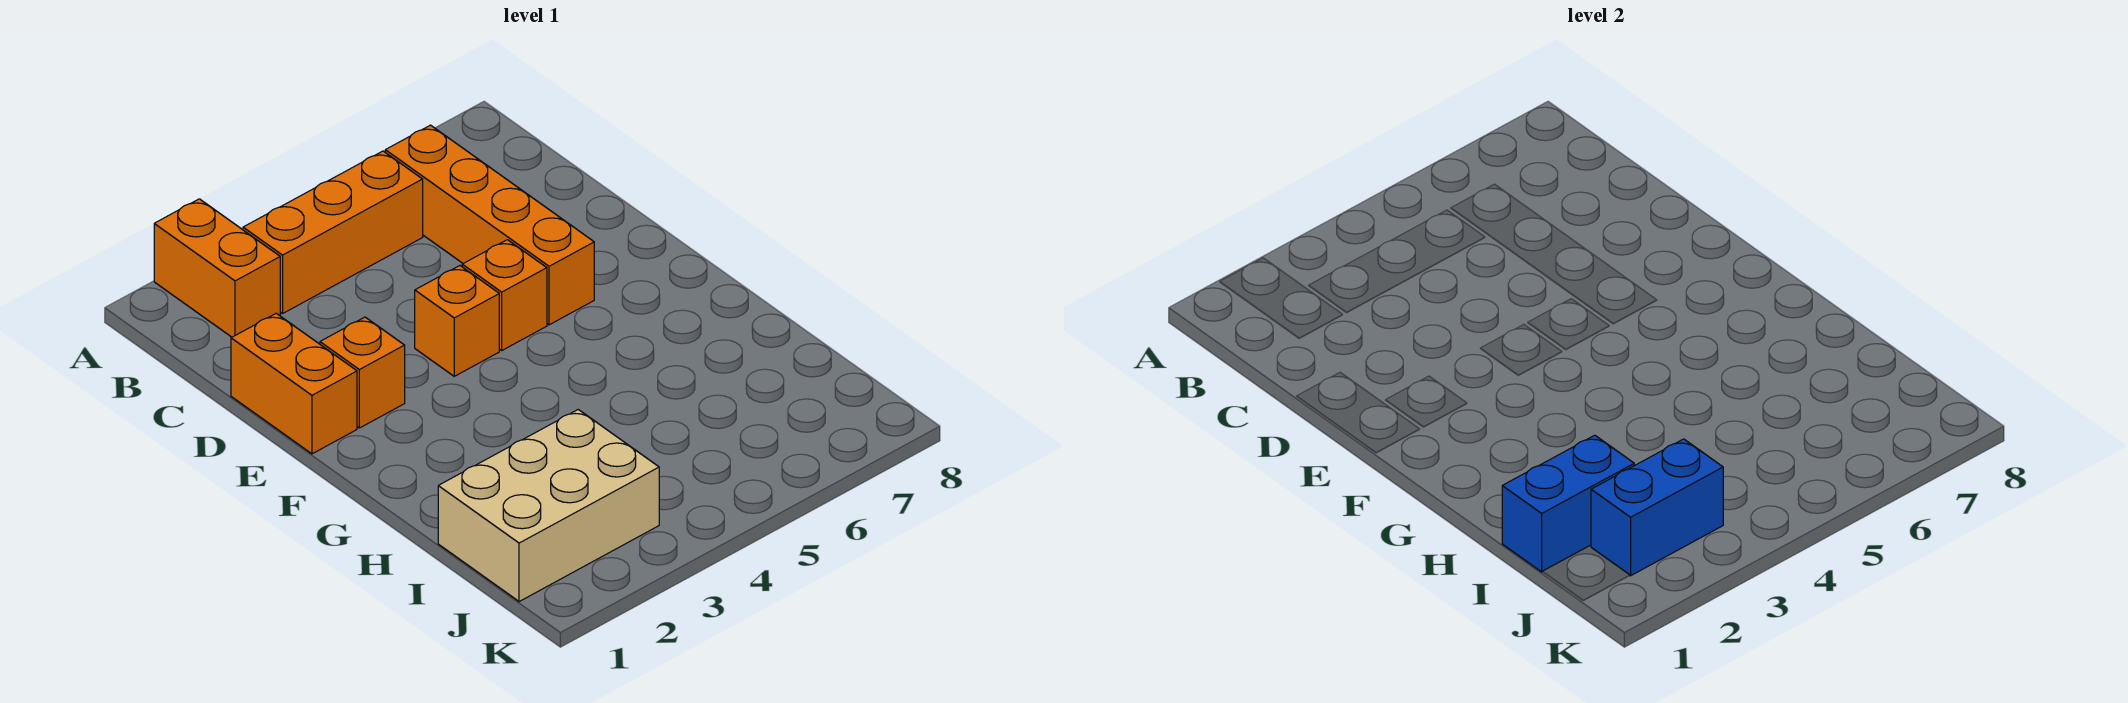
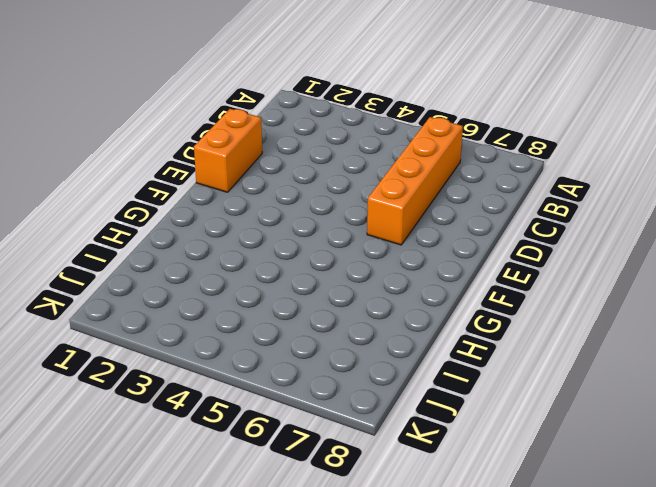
none -> orange brick A2:B2 level 1
none -> orange brick B3:B5 level 1

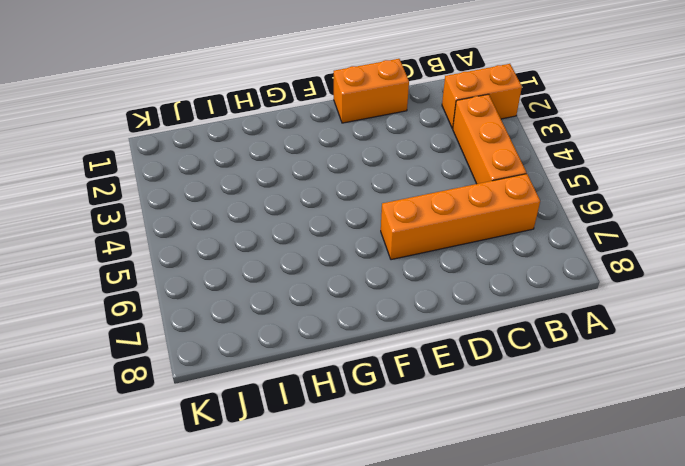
none -> orange brick E2 level 1
none -> orange brick E4 level 1

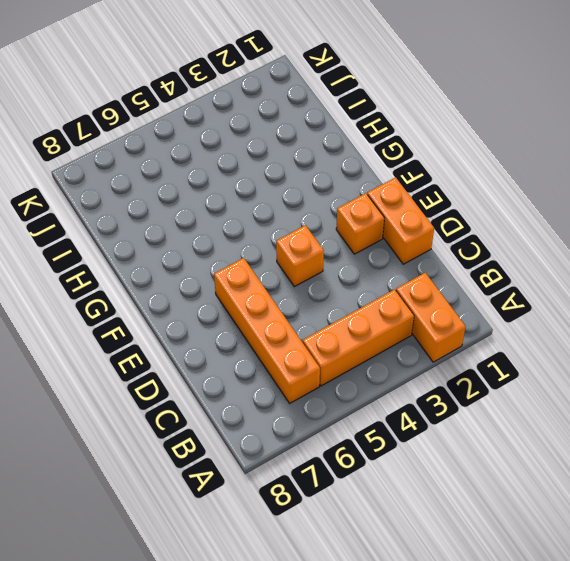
none -> orange brick E5 level 1
none -> tan brick I1:J3 level 1

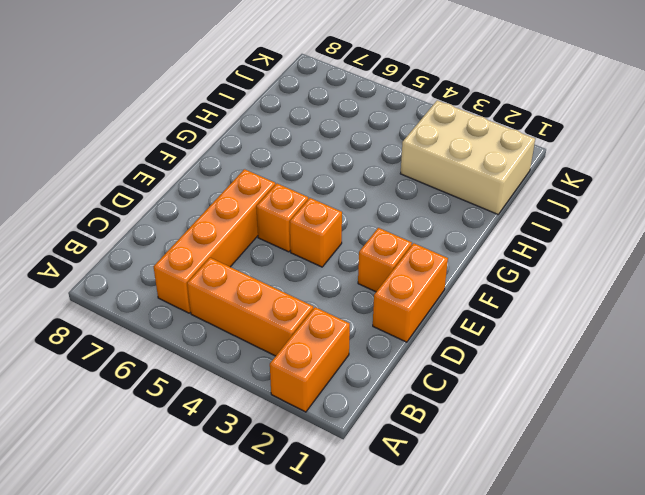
none -> blue brick I1:I2 level 2
none -> blue brick J2:J3 level 2

